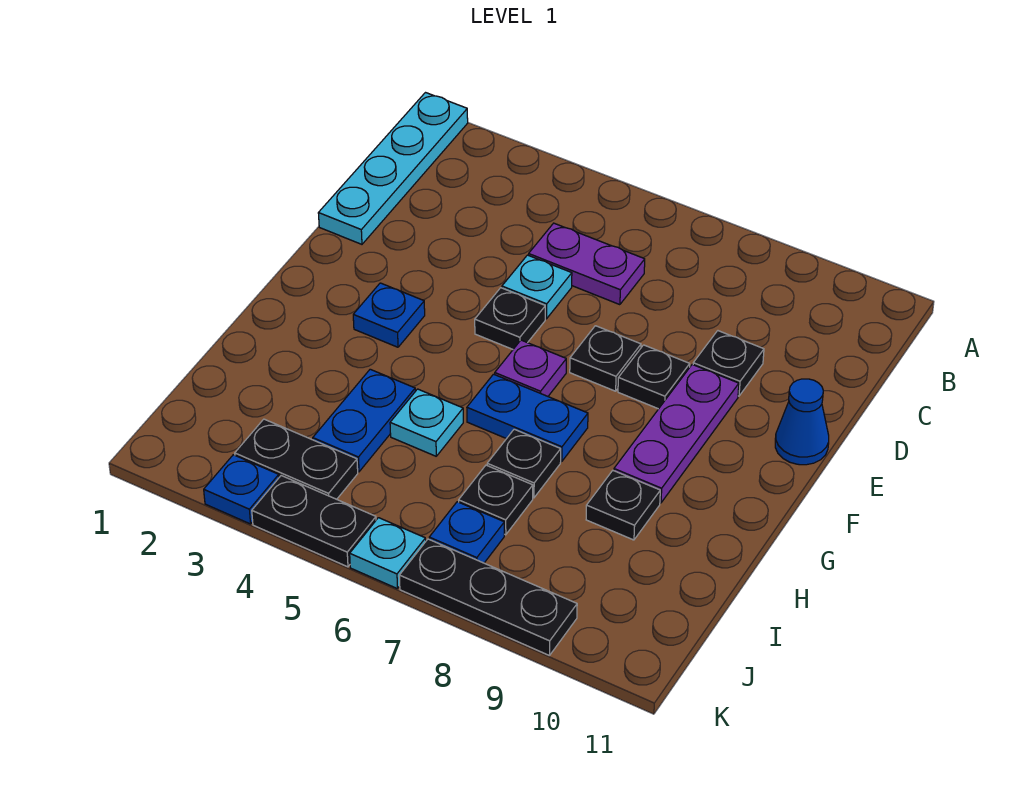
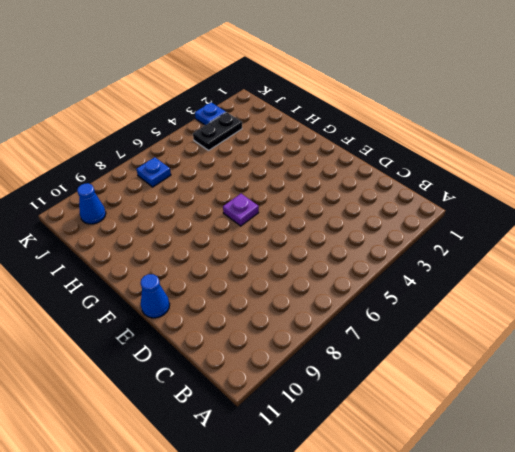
blue cone J10 level 1 -> none
none -> cyan plate A1:D1 level 1
none -> purple plate C5:C6 level 1
none -> cyan plate D5 level 1

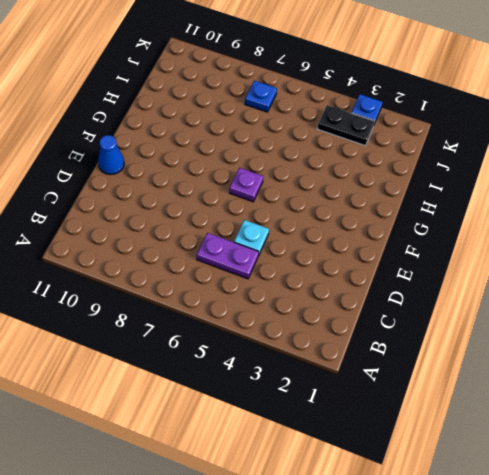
none -> cyan plate A1:D1 level 1
none -> black plate D9 level 1
none -> black plate E5 level 1

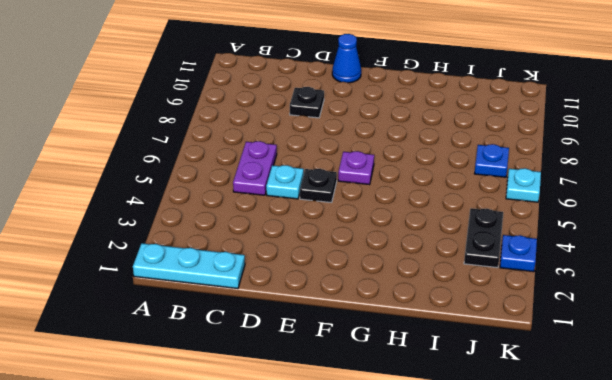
cyan plate A1:C1 level 1 -> cyan plate A1:D1 level 1
none -> black plate E7 level 1
none -> black plate E8 level 1
none -> purple plate E9:G9 level 1

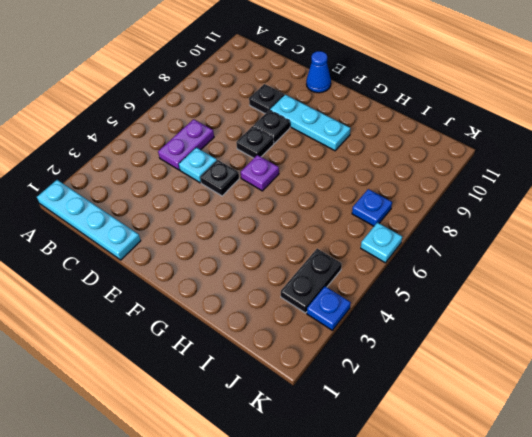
cyan plate E9:G9 level 1 -> purple plate E9:G9 level 1
none -> blue plate F3 level 1
none -> blue plate G6:G7 level 1
none -> blue plate H4:I4 level 1

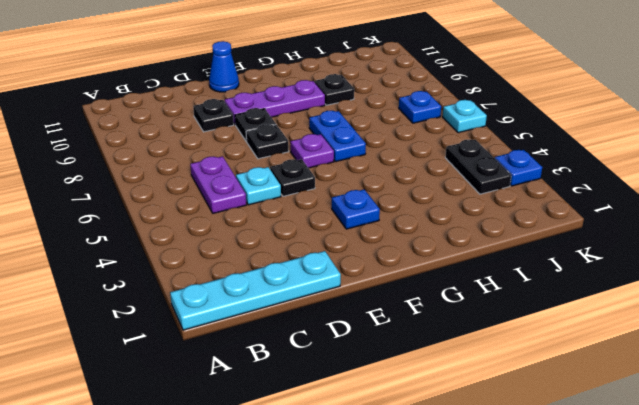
none -> blue plate H4:I4 level 1
none -> cyan plate H5 level 1
none -> black plate H7 level 1

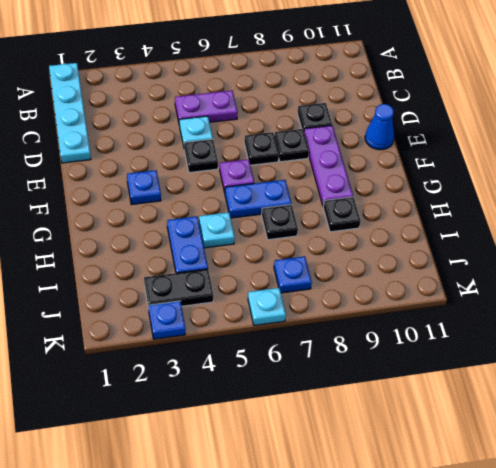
none -> black plate I7 level 1
none -> black plate K4:K5 level 1
none -> black plate K7:K9 level 1

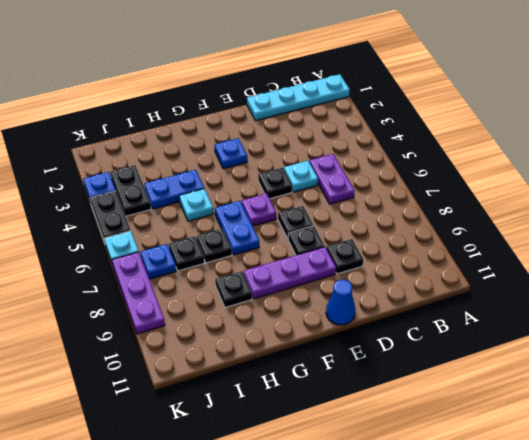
purple plate K7:K9 level 1 -> black plate K7:K9 level 1

